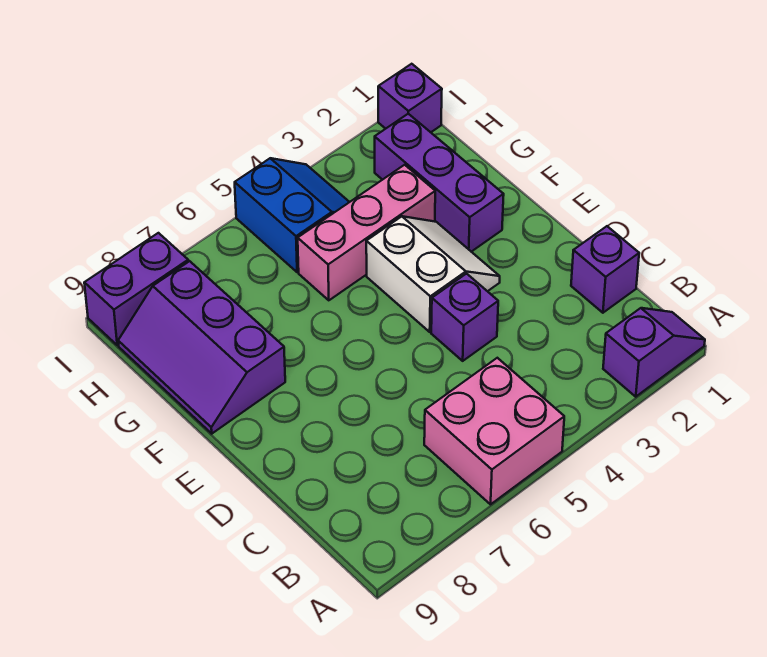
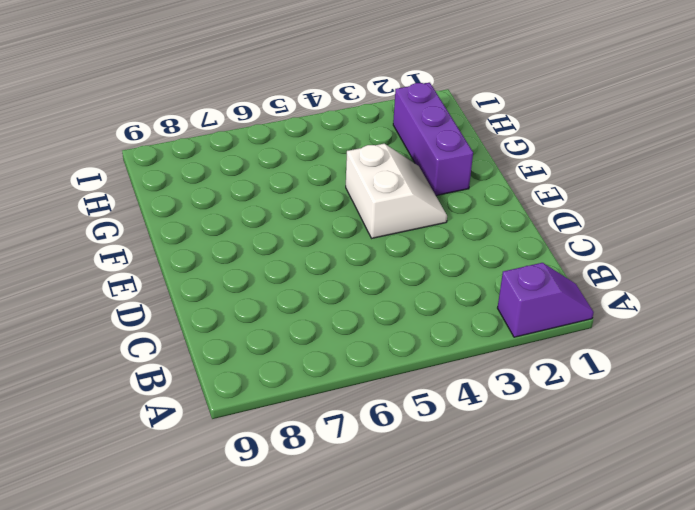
none -> pink brick A5:B6 level 1
none -> purple brick C1 level 1

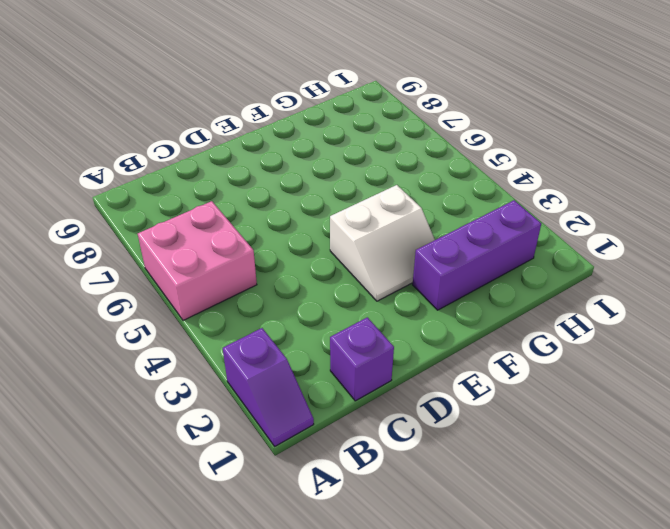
none -> purple brick D4 level 1
none -> purple slope F8:H9 level 1 top 8

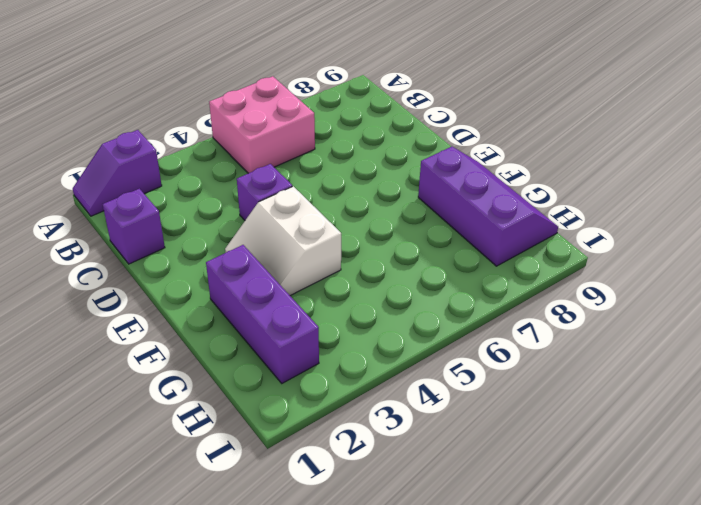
none -> pink brick G3:G5 level 1
none -> blue slope H4:I5 level 1 top 5

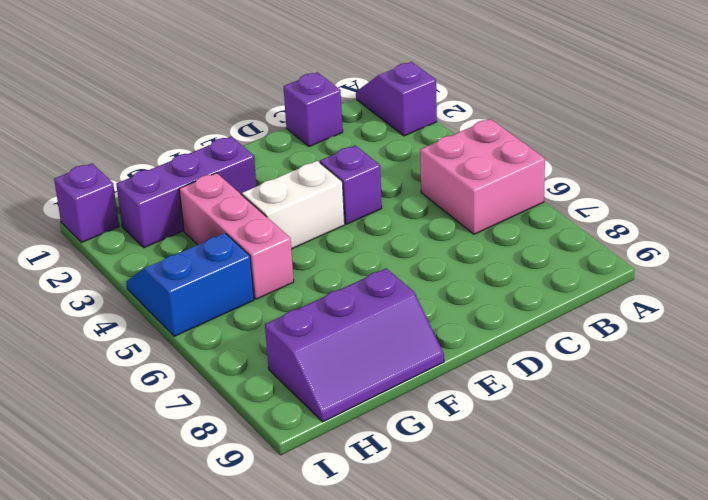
none -> purple brick I8:I9 level 1

